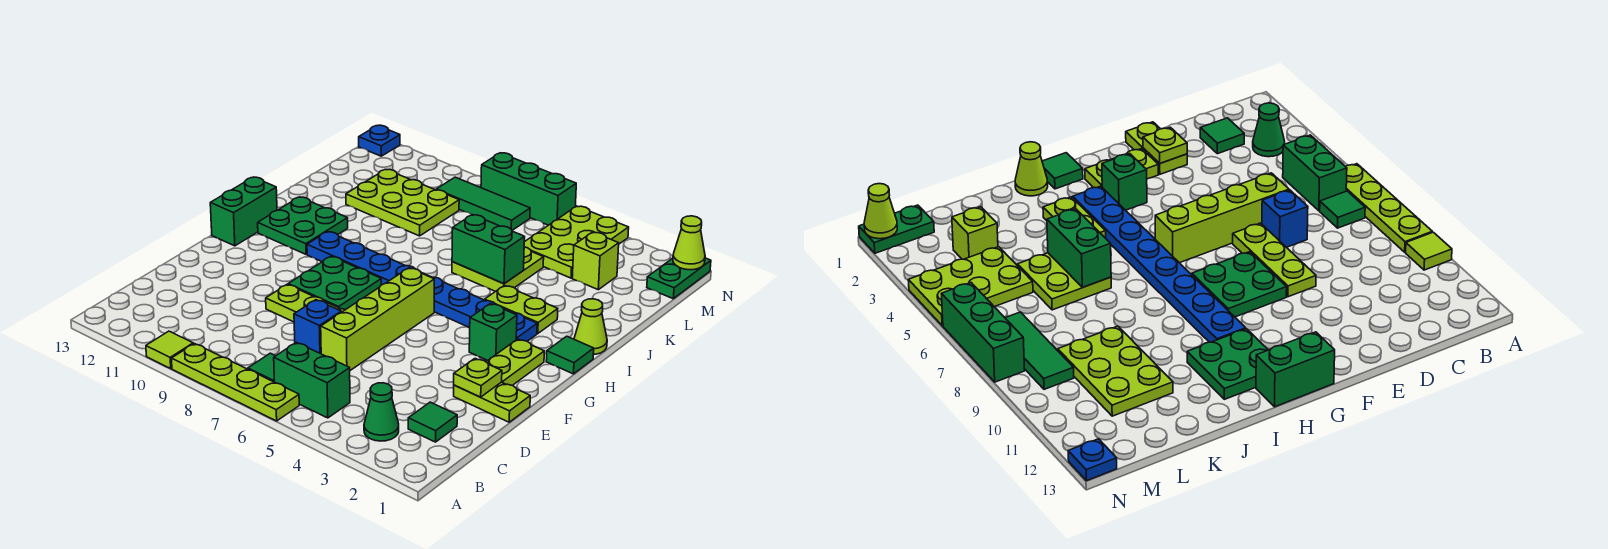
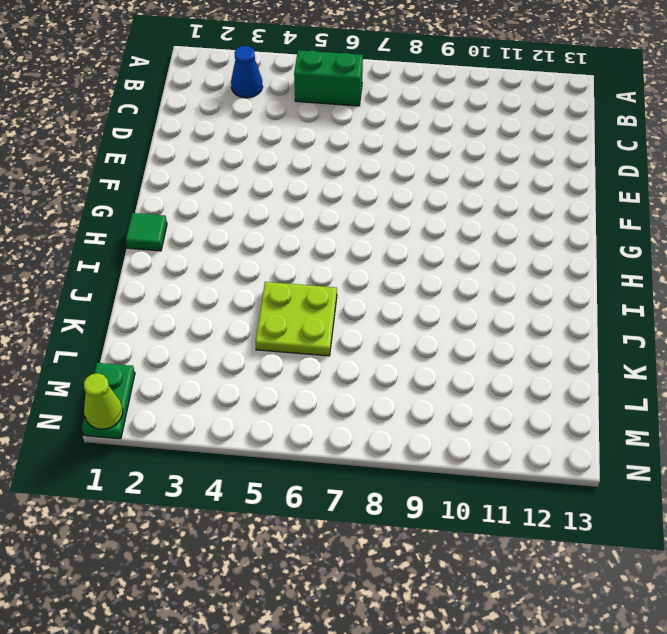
blue cone B3 level 1 -> green cone B3 level 1
none -> lime plate A6:A9 level 1
none -> lime tile A10 level 1
none -> green tile B7 level 1
none -> green tile C2 level 1

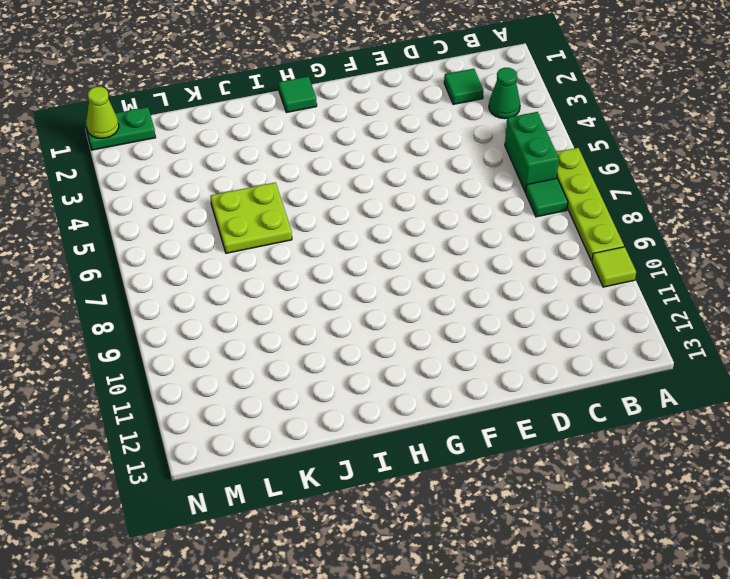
none -> lime brick D6:G6 level 1
none -> blue brick D7 level 1
none -> lime plate E1:E2 level 1
none -> lime plate E7:E9 level 1

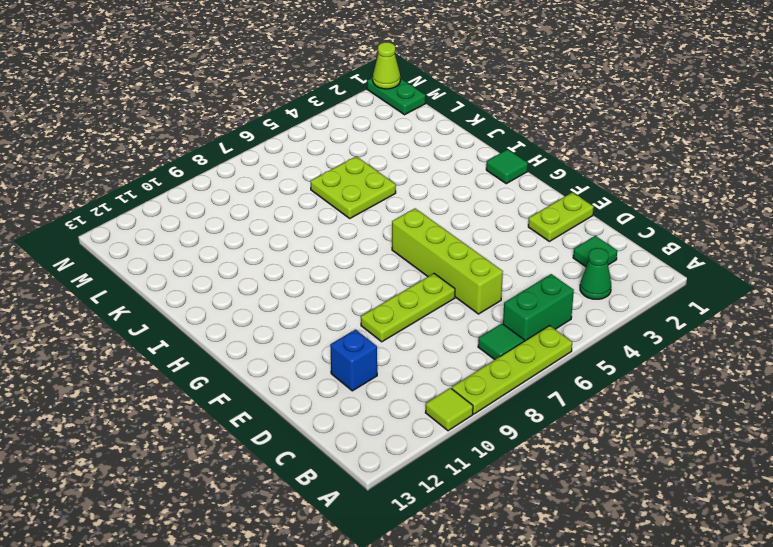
blue brick D11 level 1 -> blue brick D7 level 1
none -> lime plate F2:G2 level 1
none -> green plate F8:G9 level 1
none -> green brick G3 level 1
none -> green brick G13:H13 level 1

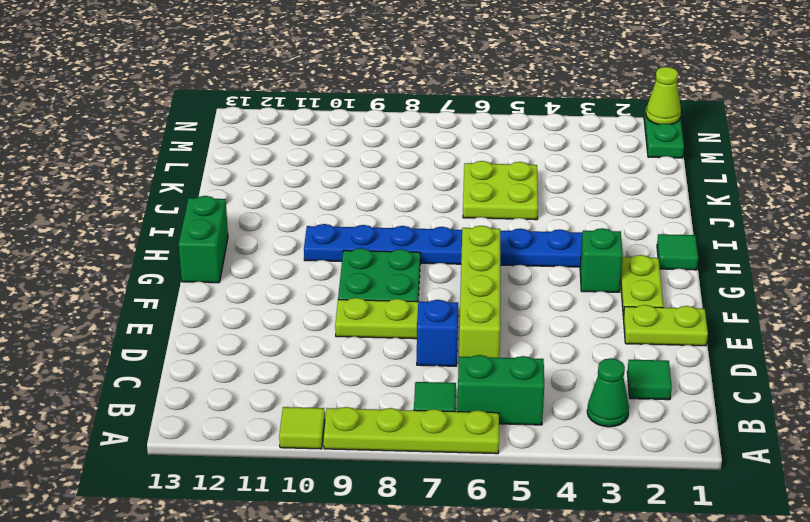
none -> green plate H11:I12 level 1
none -> lime cone I1 level 1
none -> lime plate I3:I4 level 1
none -> lime plate K9:L11 level 1

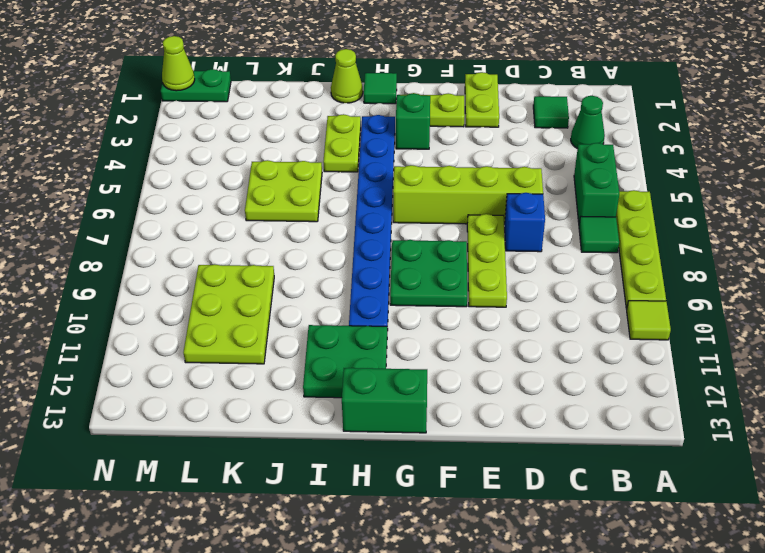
none -> lime brick L3 level 1
none -> lime plate L4:N5 level 1
none -> green tile M7:M9 level 1
none -> green brick N6:N8 level 1

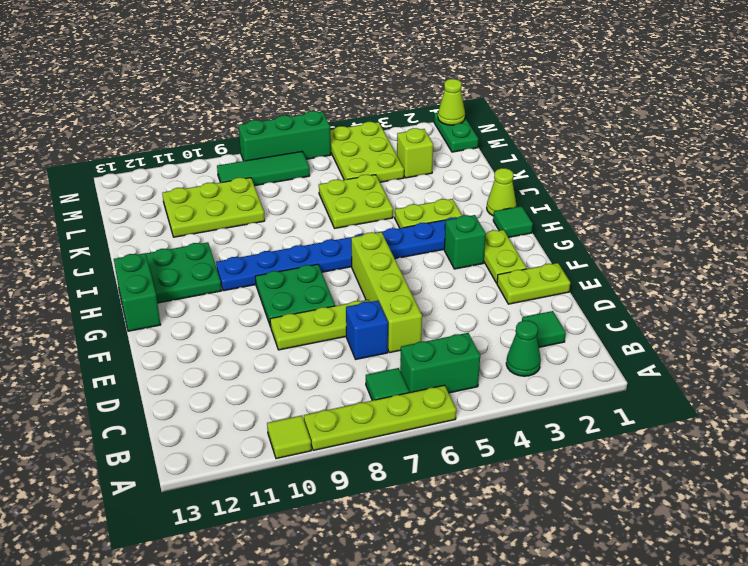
none -> blue plate N13 level 1
none -> lime plate E2 level 2
none -> green brick J5:J6 level 2

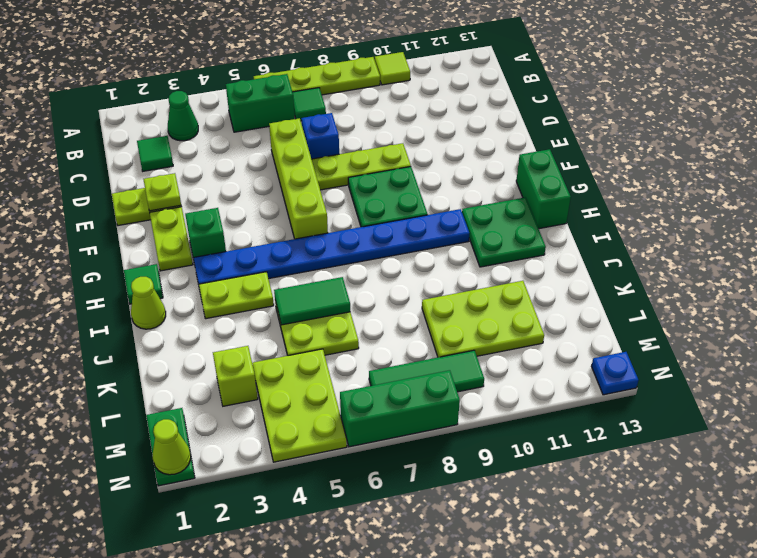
green tile J5:J6 level 2 -> green brick J5:J6 level 2

